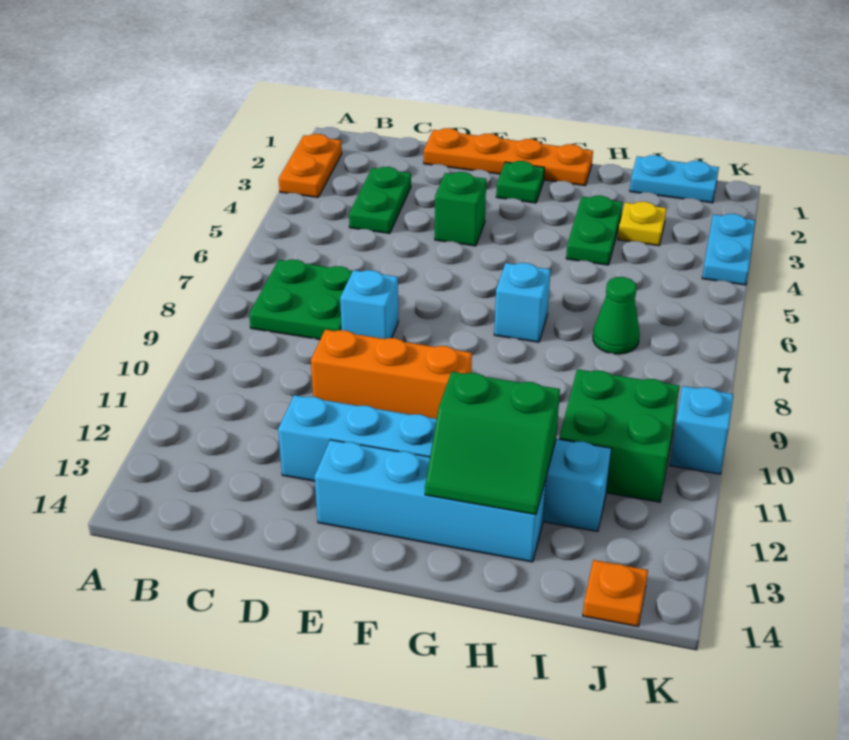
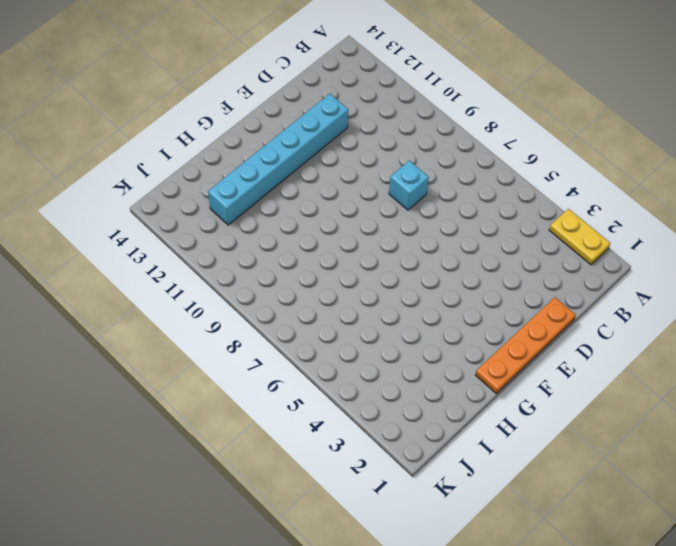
yellow plate A2:A3 level 1 -> orange plate A2:A3 level 1
none -> green plate B7:C8 level 1
none -> green plate C3:C4 level 1
none -> orange brick D10:F10 level 1

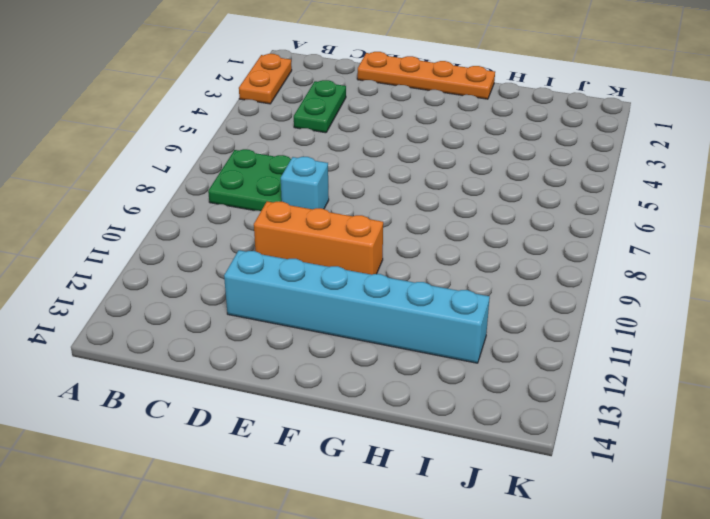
none -> green brick E4 level 1
none -> cyan brick E13:H13 level 1
none -> green plate F2 level 1

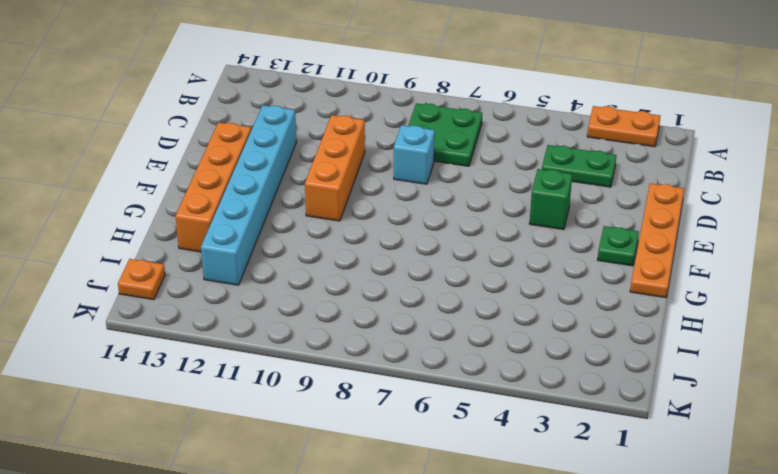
orange brick E13:H13 level 1 -> cyan brick E13:H13 level 1
none -> cyan brick G7 level 1
none -> green plate H3:H4 level 1
none -> cyan plate I1:J1 level 1

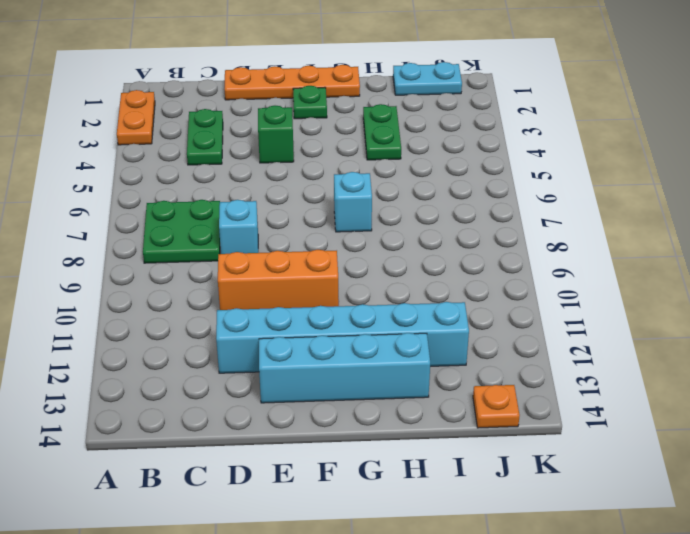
none -> yellow plate I3 level 1
none -> green cone I7 level 1
none -> green brick I10:J11 level 1

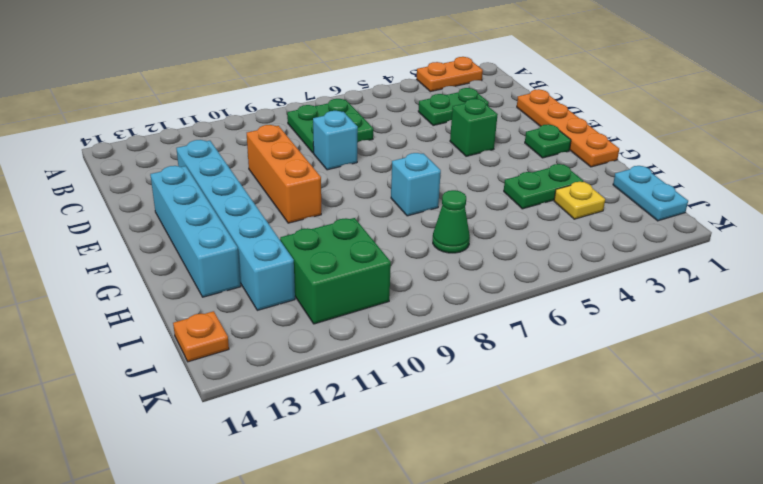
none -> cyan plate K3:K4 level 1
none -> cyan brick K10 level 1
none -> green slope G12:H13 level 2 top 12

